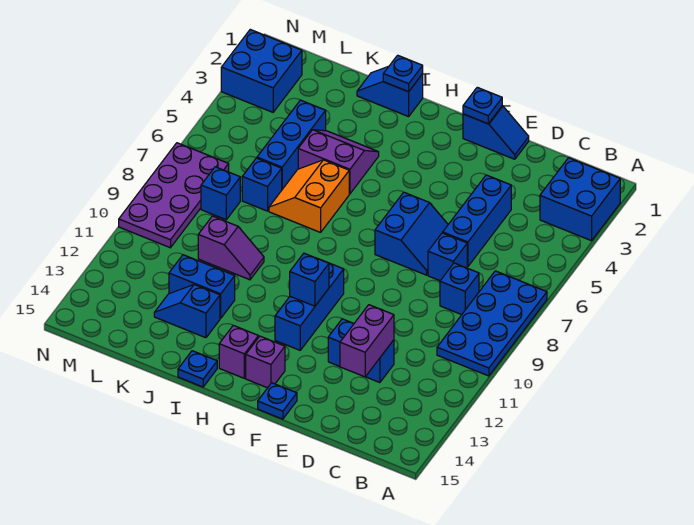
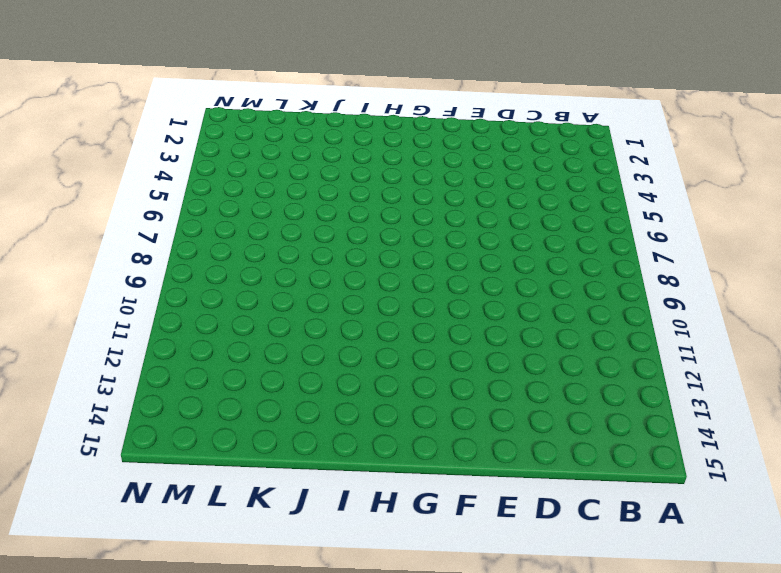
none -> blue brick A2:B3 level 1
none -> blue plate A7:B10 level 1
none -> blue brick C8 level 1

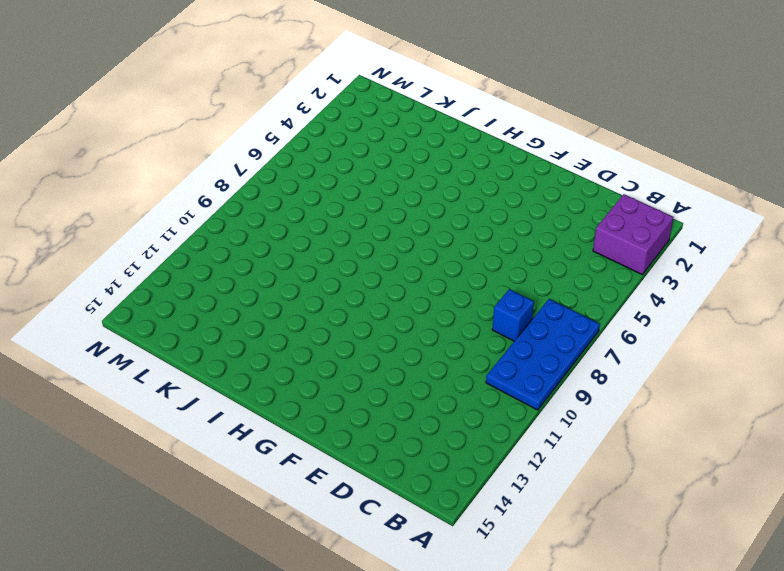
purple brick A2:B3 level 1 -> blue brick A2:B3 level 1
none -> blue brick D4:D6 level 1
none -> blue brick D7 level 1
none -> blue brick D12:E12 level 1

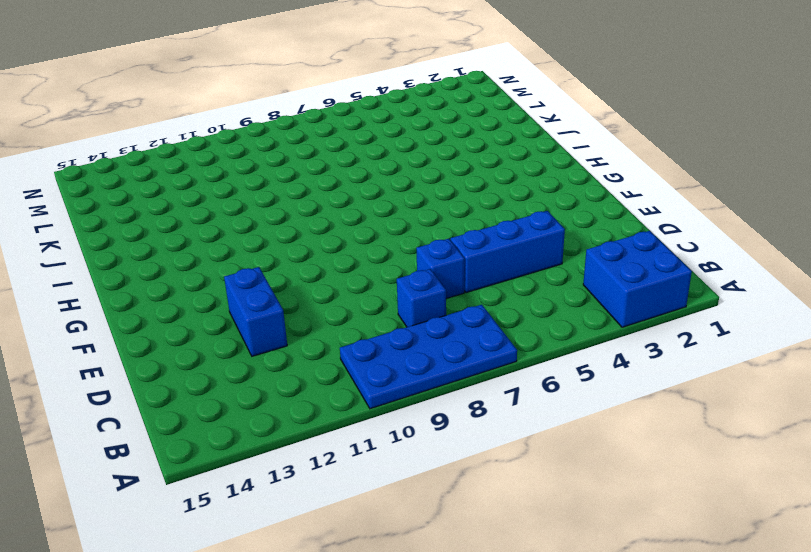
none -> blue slope E1:F1 level 1 top F
none -> blue slope E6:F7 level 1 top F
none -> blue plate F15 level 1

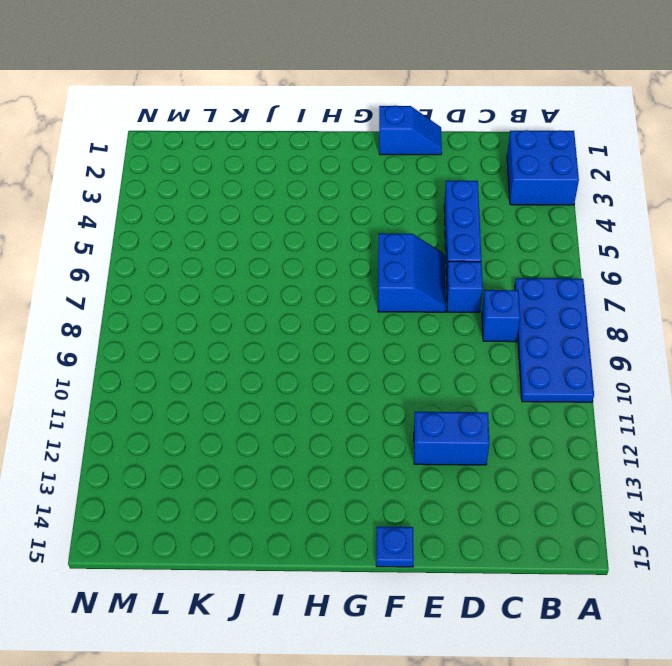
none -> blue brick G10:G12 level 1
none -> purple brick G14 level 1
none -> purple brick H14 level 1

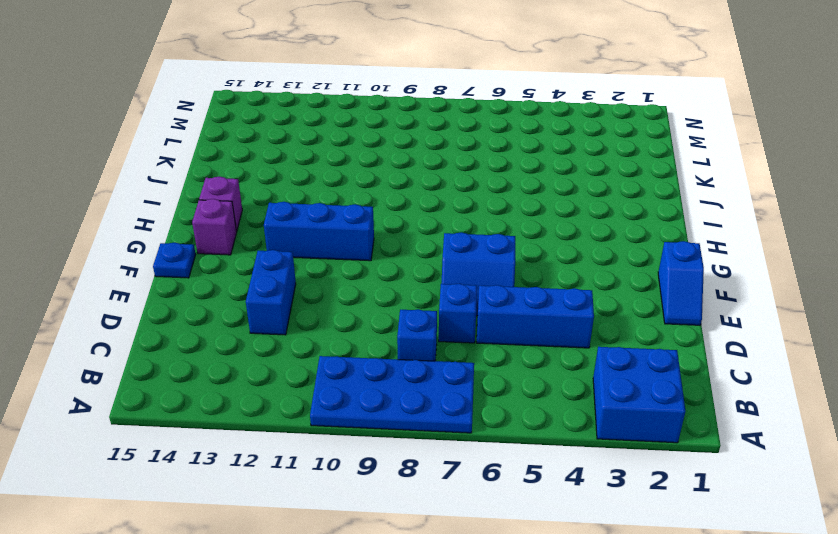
none -> blue slope I1:J1 level 1 top I
none -> purple slope I4:J5 level 1 top 5
none -> orange slope I6:J7 level 1 top I

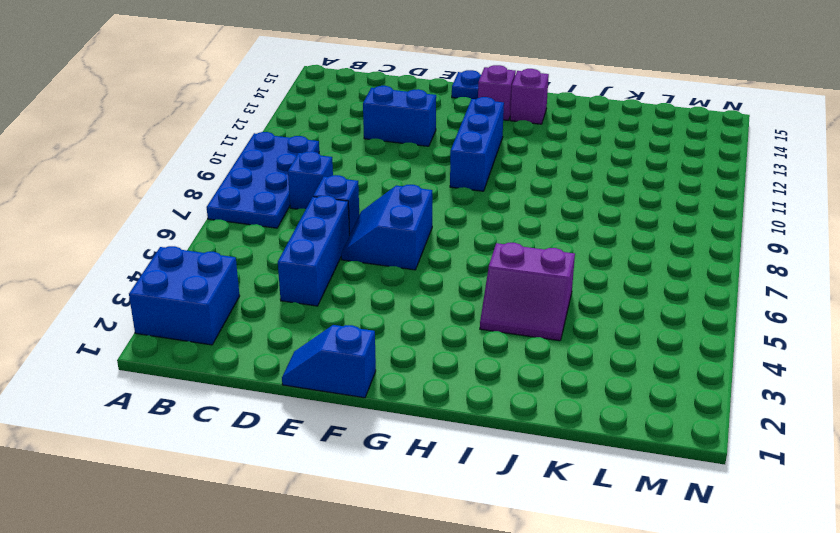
none -> blue slope I1:J1 level 1 top I
none -> orange slope I6:J7 level 1 top I
none -> blue plate I15 level 1

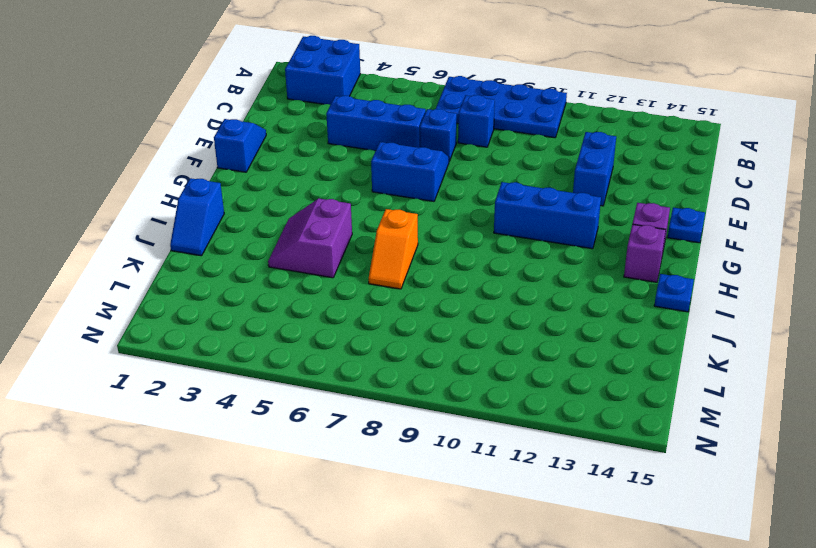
orange slope I7:J7 level 1 top I -> orange slope I6:J7 level 1 top I
none -> purple slope J10:K10 level 1 top K
none -> blue brick J12:K12 level 1
none -> blue slope J13:K13 level 1 top J

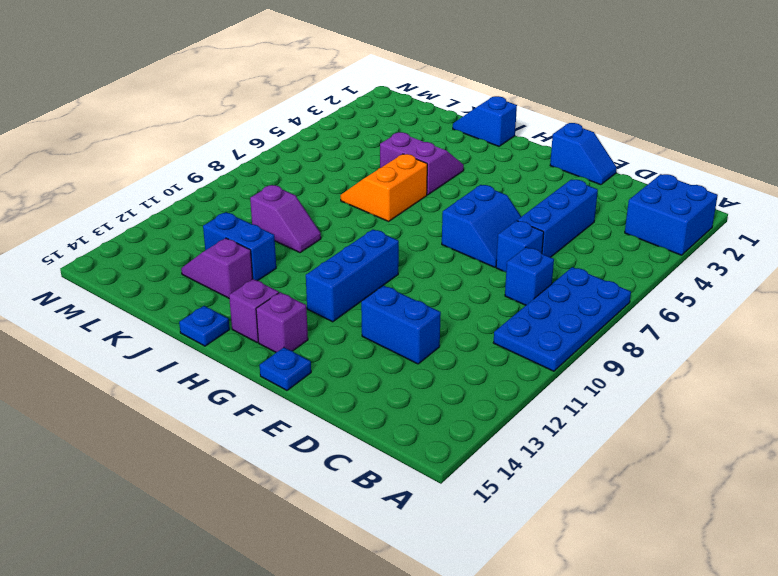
purple slope J13:K13 level 1 top J -> blue slope J13:K13 level 1 top J
none -> blue brick K4:K6 level 1
none -> blue brick K7 level 1
none -> blue brick L8 level 1

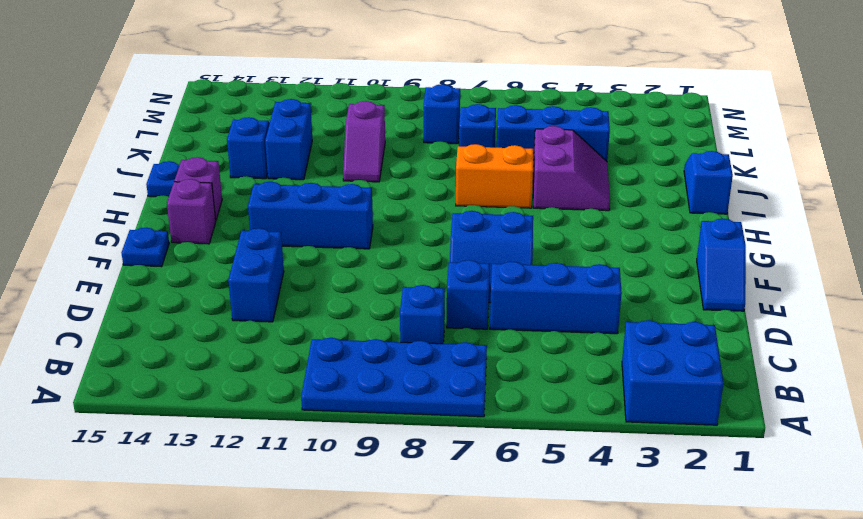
none -> blue brick M2:N3 level 1
none -> purple plate M7:N10 level 1
none -> purple brick D12:D13 level 2

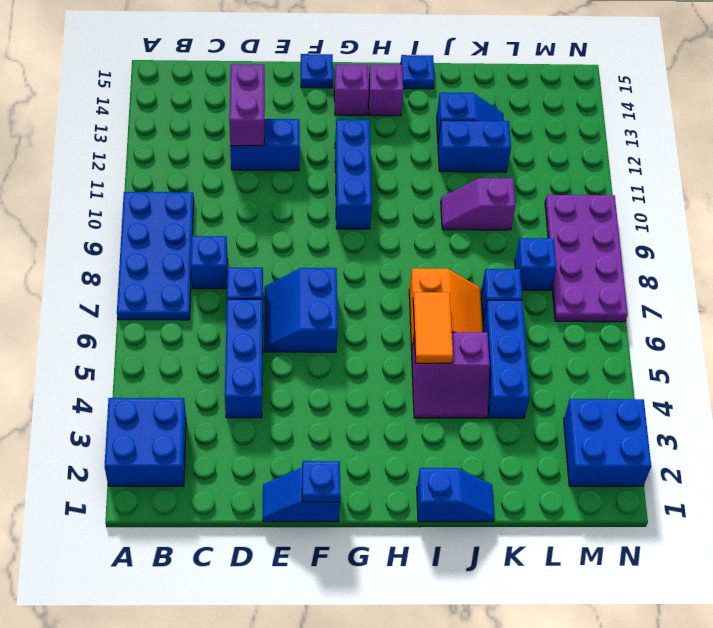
orange tile I5:I6 level 2 -> none
none -> blue brick G11 level 2
none -> blue plate I1 level 2

